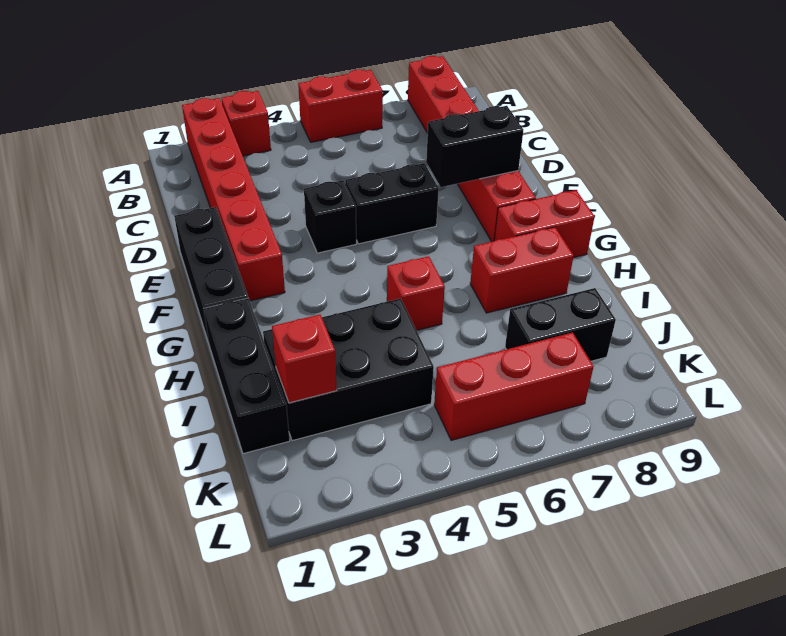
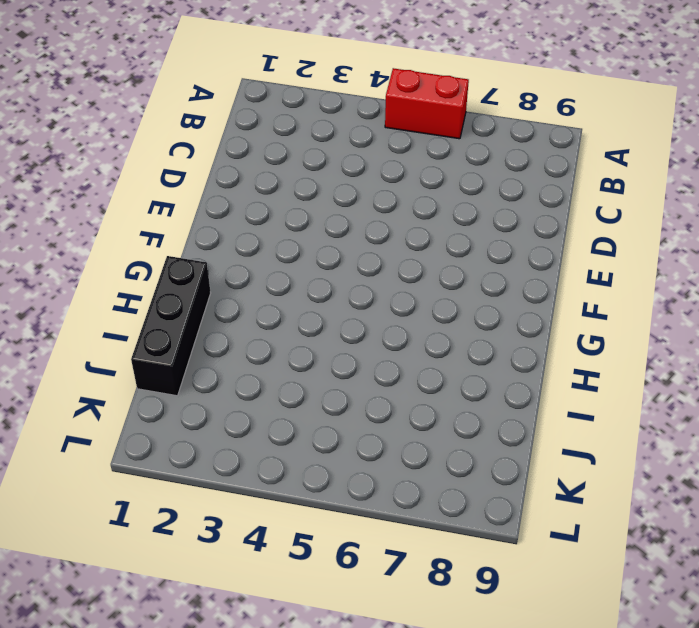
none -> red brick A2:F2 level 1
none -> red brick A3 level 1
none -> red brick A8:F8 level 1

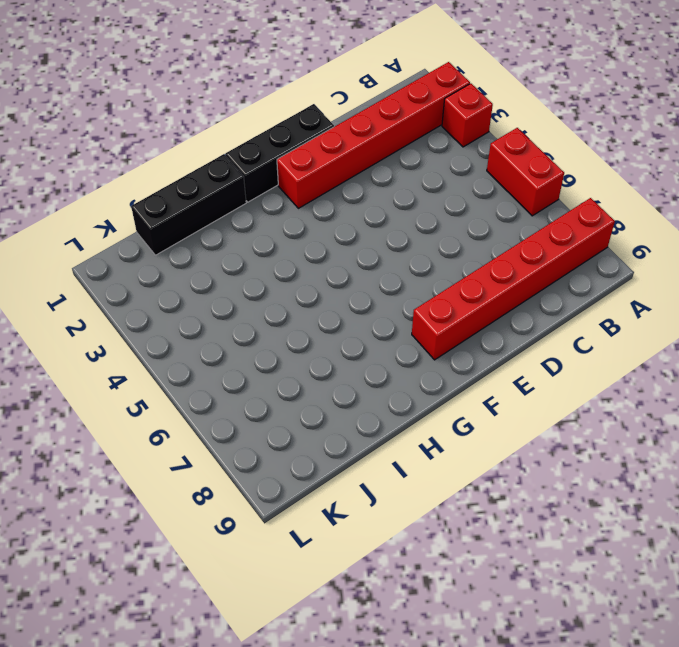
none -> black brick E4 level 1
none -> black brick E5:E6 level 1
none -> red brick G8:G9 level 1

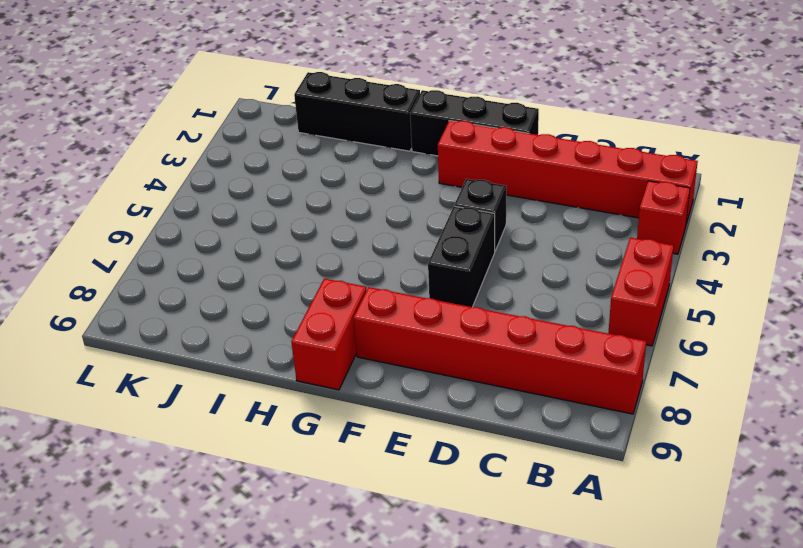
none -> red brick H5 level 1
none -> red brick H7:H8 level 1
none -> black brick I2:J4 level 1

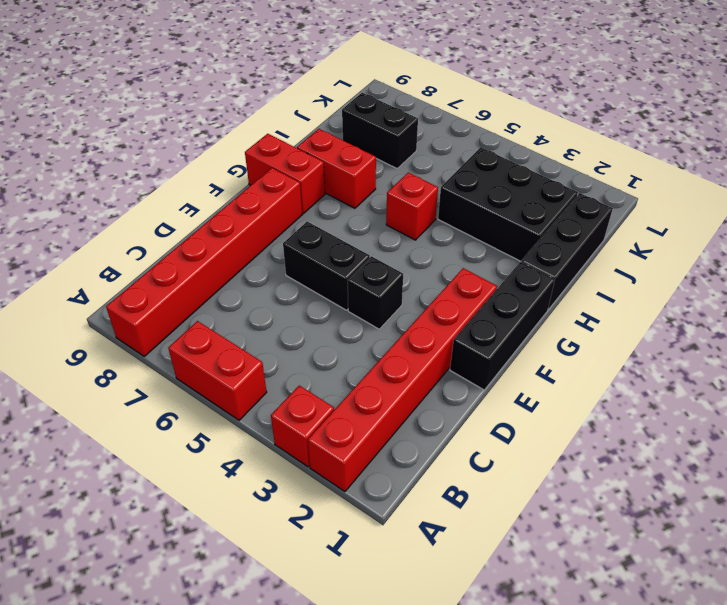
none -> red brick K5:K7 level 1
none -> black brick E7:E8 level 2
none -> red brick J2 level 2

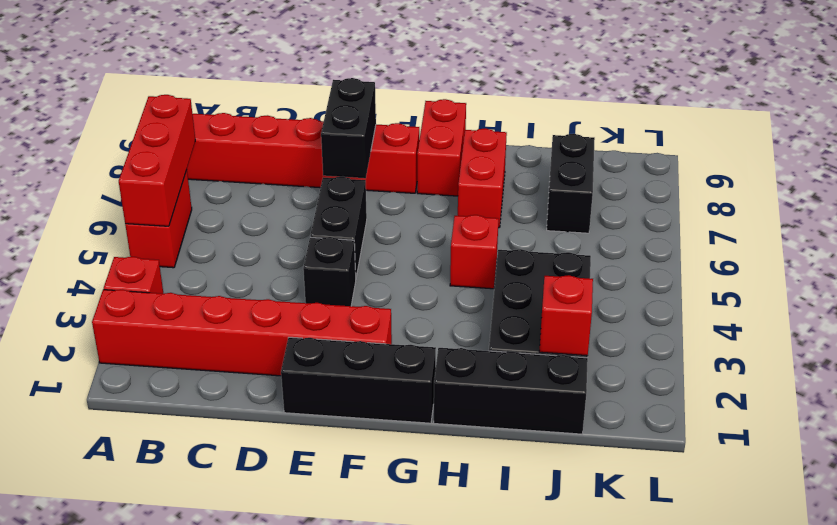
red brick A5:A7 level 2 -> red brick K5:K7 level 1

